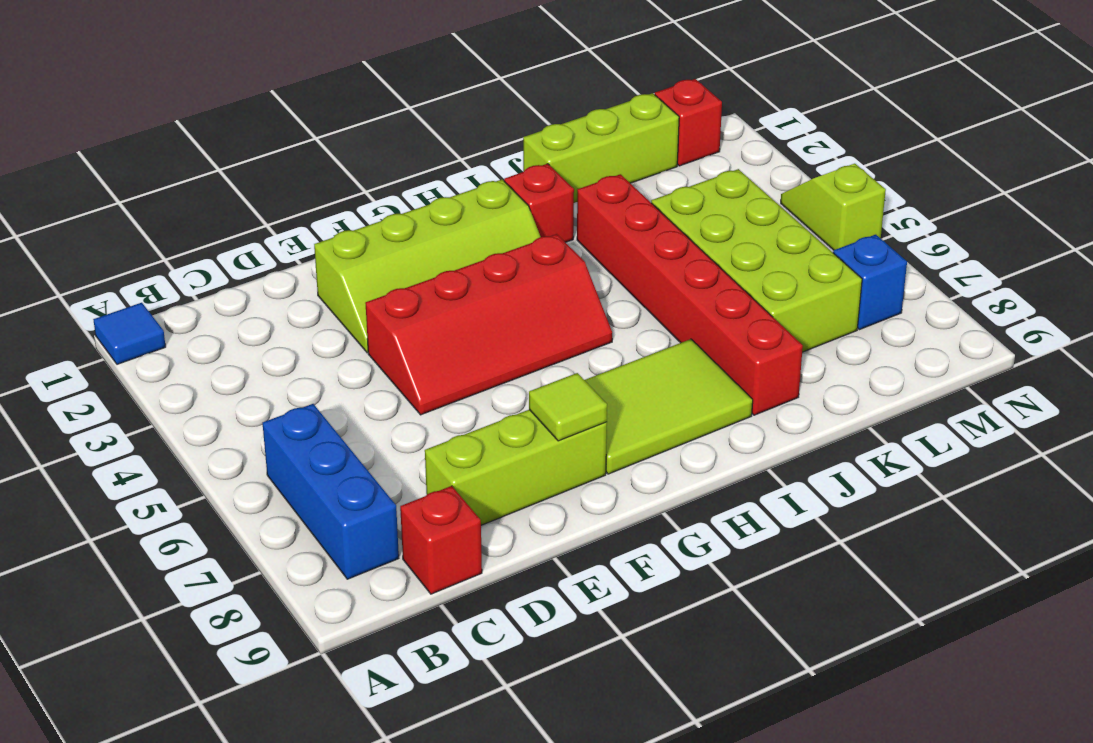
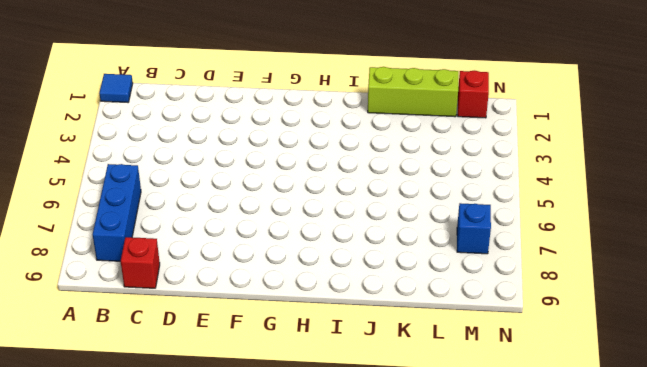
none -> lime brick D8:F8 level 1
none -> lime slope E2:H3 level 1 top 2
none -> red slope E4:H5 level 1 top 4

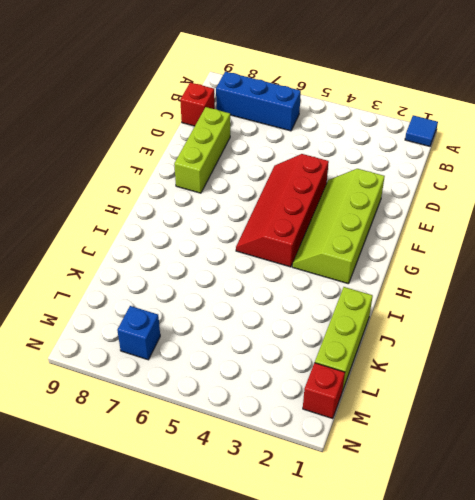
none -> lime tile G7:I8 level 1
none -> red brick I2 level 1
none -> red brick J3:J8 level 1

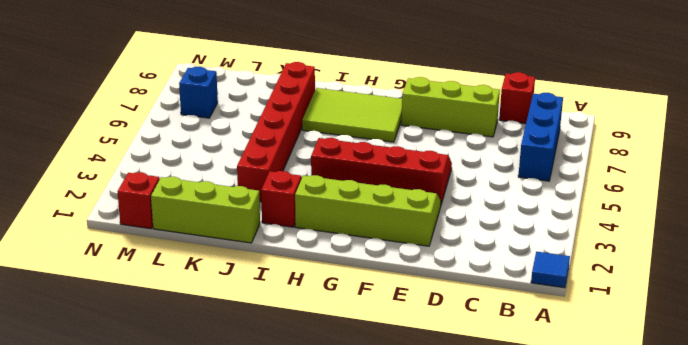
none -> lime brick K4:L7 level 1
none -> lime slope N4:N5 level 1 top 5
none -> lime tile F8 level 2

